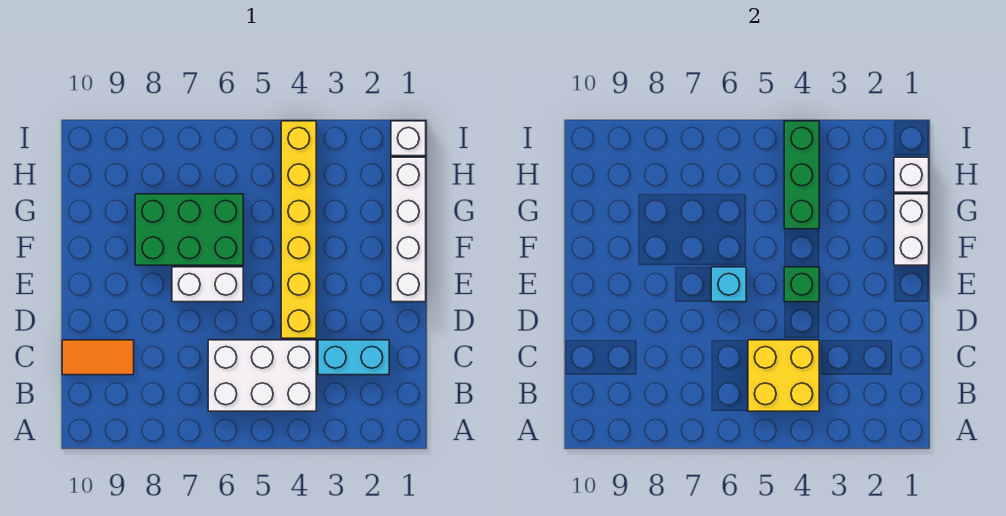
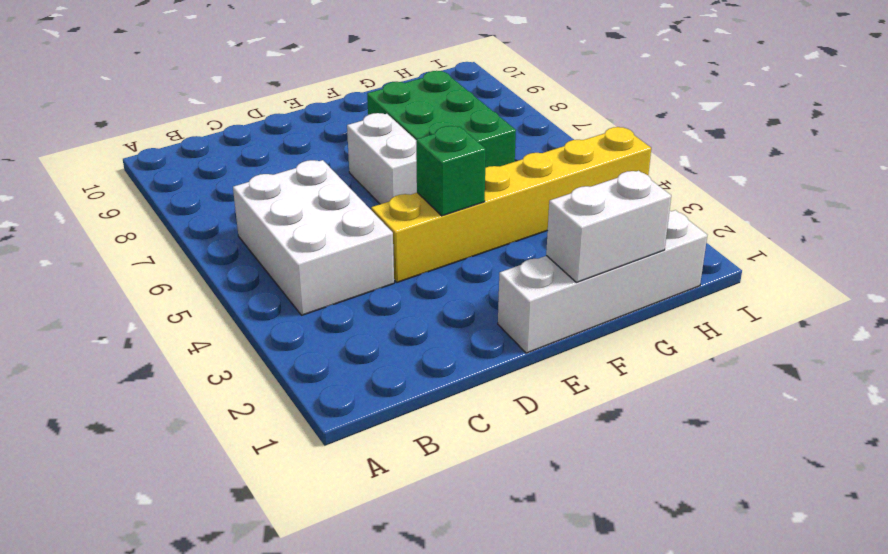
none -> cyan brick C2:C3 level 1
none -> orange tile C9:C10 level 1
none -> white brick I1 level 1

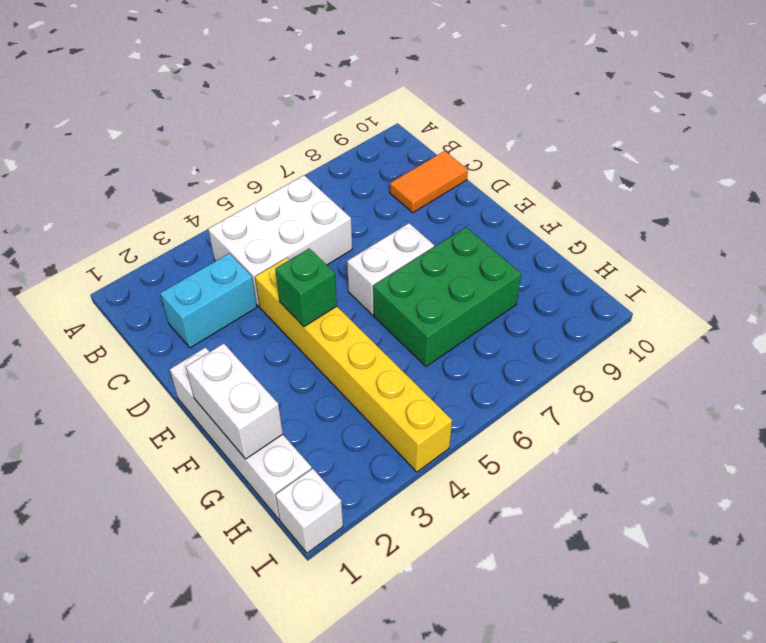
none -> yellow brick B4:C5 level 2
none -> cyan brick E6 level 2
none -> green brick G4:I4 level 2

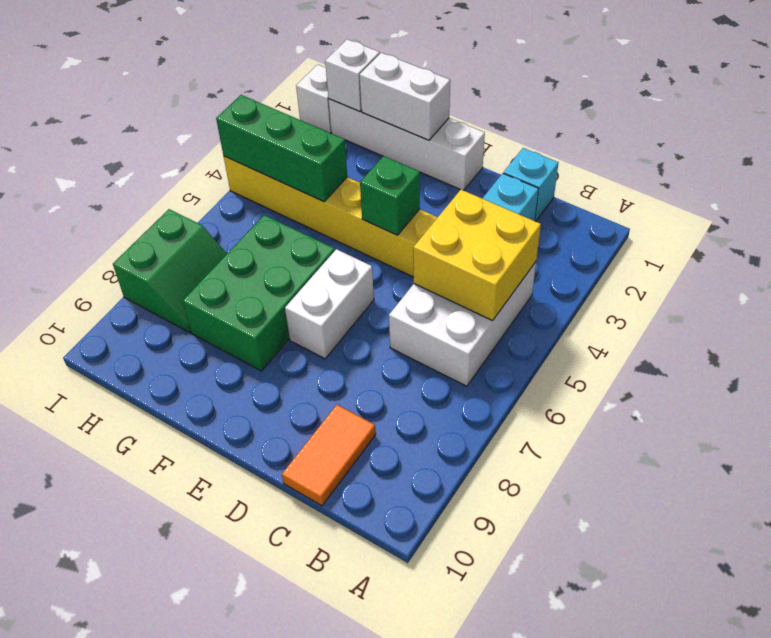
cyan brick C1 level 1 -> cyan brick E6 level 2
green slope H7:I8 level 1 top I -> none

